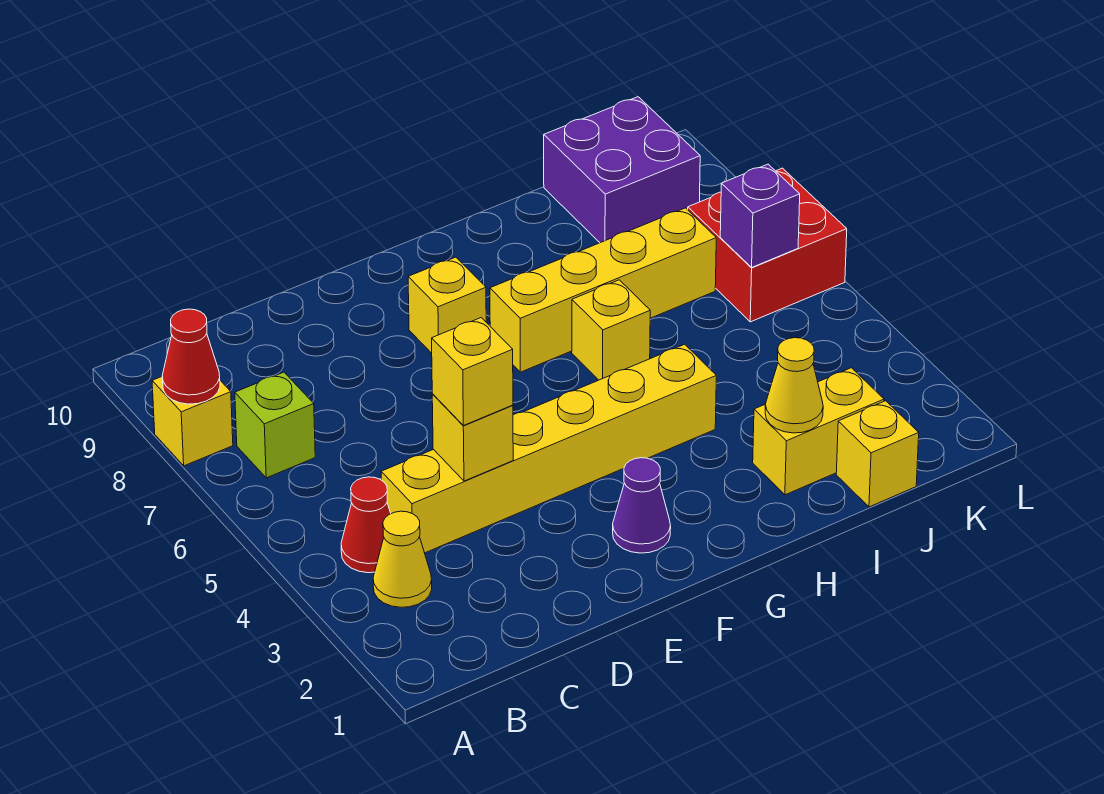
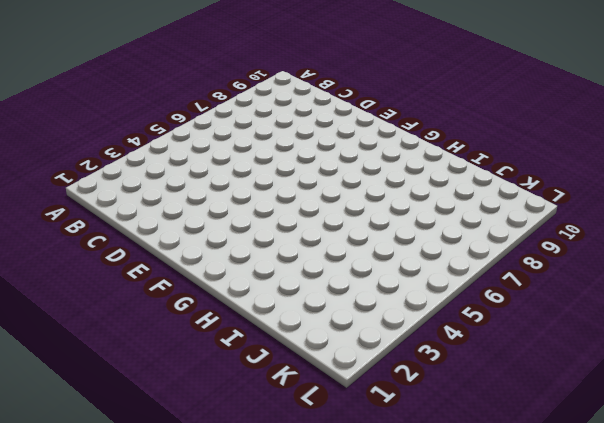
none -> yellow brick A8 level 1
none -> yellow cone B3 level 1
none -> red cone B4 level 1

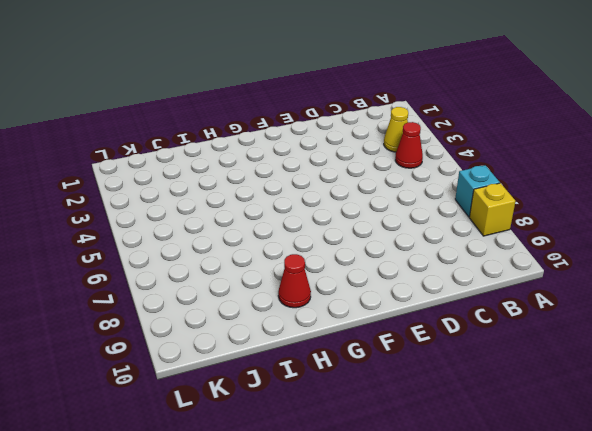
cyan brick A7 level 1 -> none
red cone H9 level 1 -> red cone A8 level 2
none -> lime brick B7 level 1
none -> yellow brick C4:H4 level 1
none -> purple cone F2 level 1

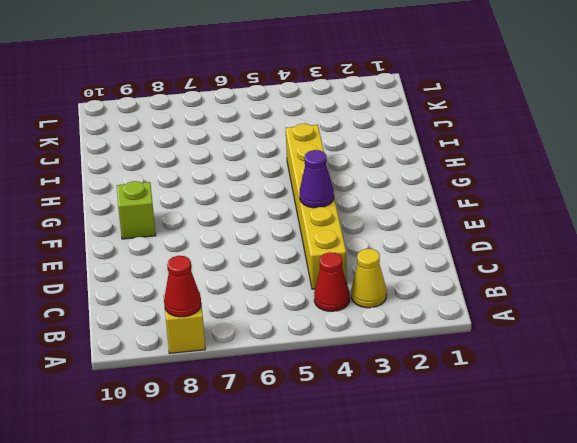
purple cone E4 level 2 -> purple cone F2 level 1
lime brick F9 level 1 -> lime brick B7 level 1
none -> yellow brick F8 level 1
none -> yellow brick G7:J7 level 1
none -> yellow brick H6 level 1

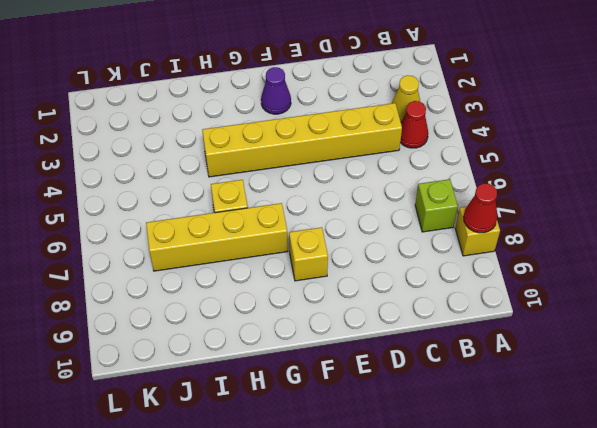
none -> yellow brick I2:J2 level 1
none -> yellow brick J1 level 1
none -> purple brick J9:K10 level 1

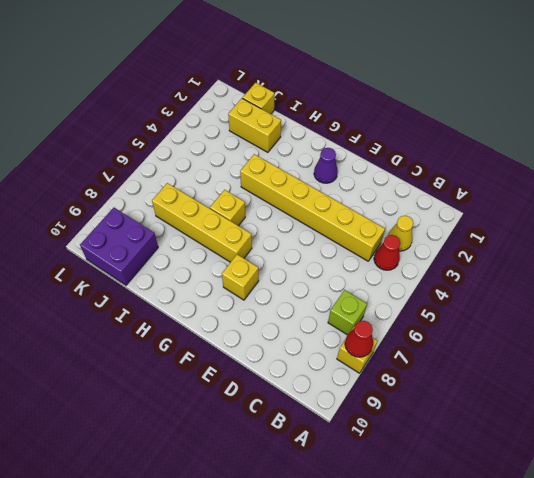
none -> red brick K6:L7 level 1
none -> yellow brick D4 level 2
none -> yellow cone I2 level 2

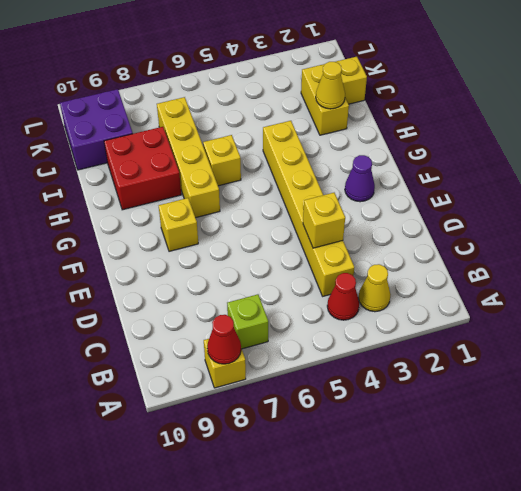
red brick H8:I9 level 1 -> red brick K6:L7 level 1
none -> purple brick K6 level 2
none -> yellow brick D4 level 3

